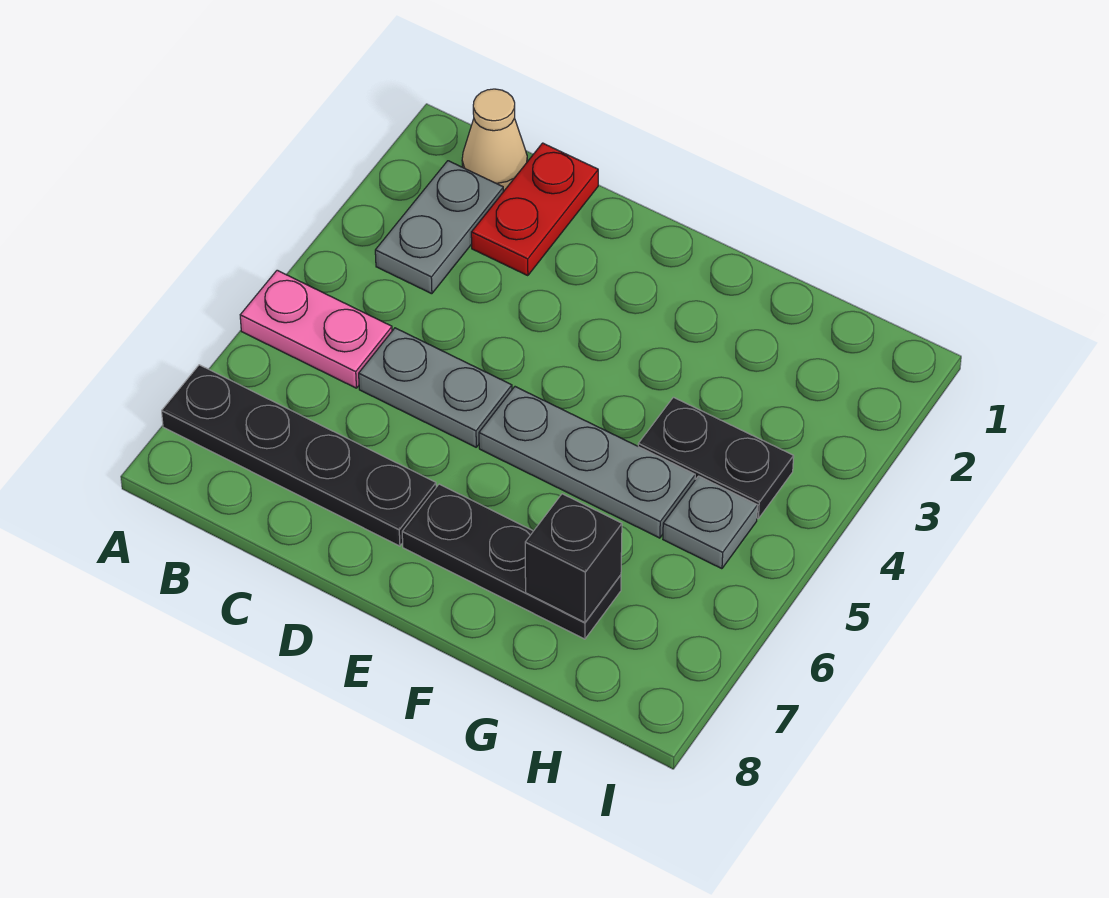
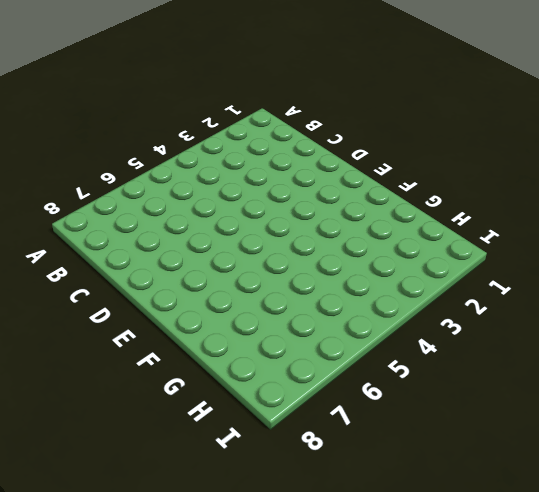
none -> pink plate A5:B5 level 1
none -> black plate A7:D7 level 1

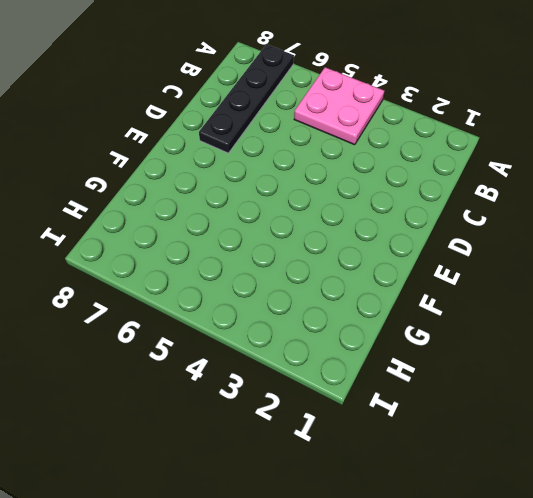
pink plate A4:B5 level 1 -> pink plate A5:B5 level 1
none -> tan cone B1 level 1
none -> grey plate B2:B3 level 1

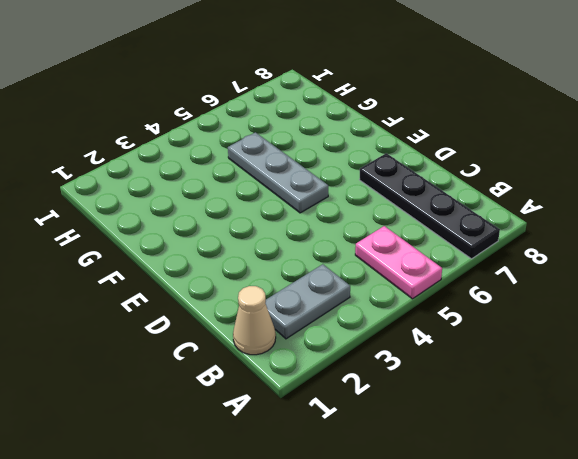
none -> red plate C1:C2 level 1
none -> grey plate C5:D5 level 1

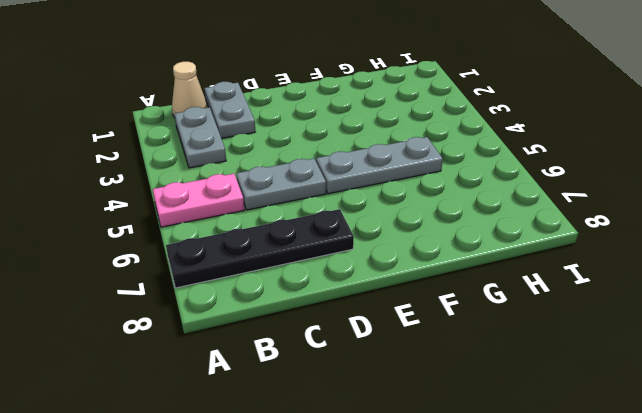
grey plate C1:C2 level 1 -> red plate C1:C2 level 1
none -> black plate E7:G7 level 1
none -> black plate G4:H4 level 1

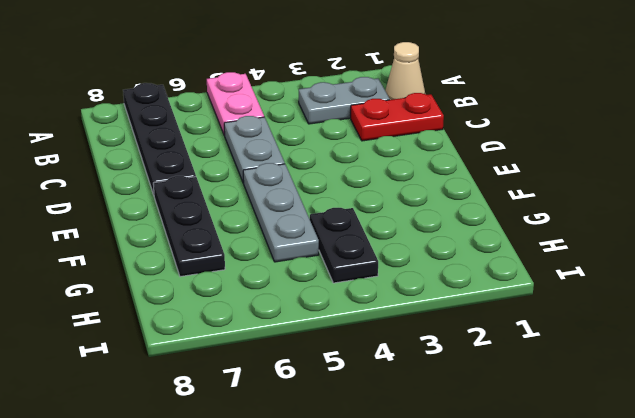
none -> grey plate H5 level 1
none -> black brick G7 level 2

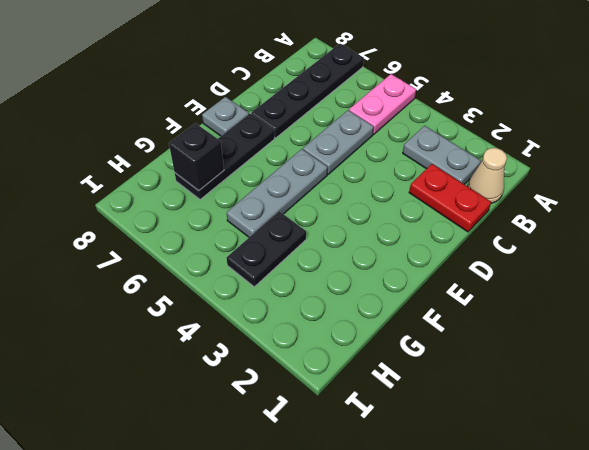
grey plate E8 level 1 -> grey plate H5 level 1

